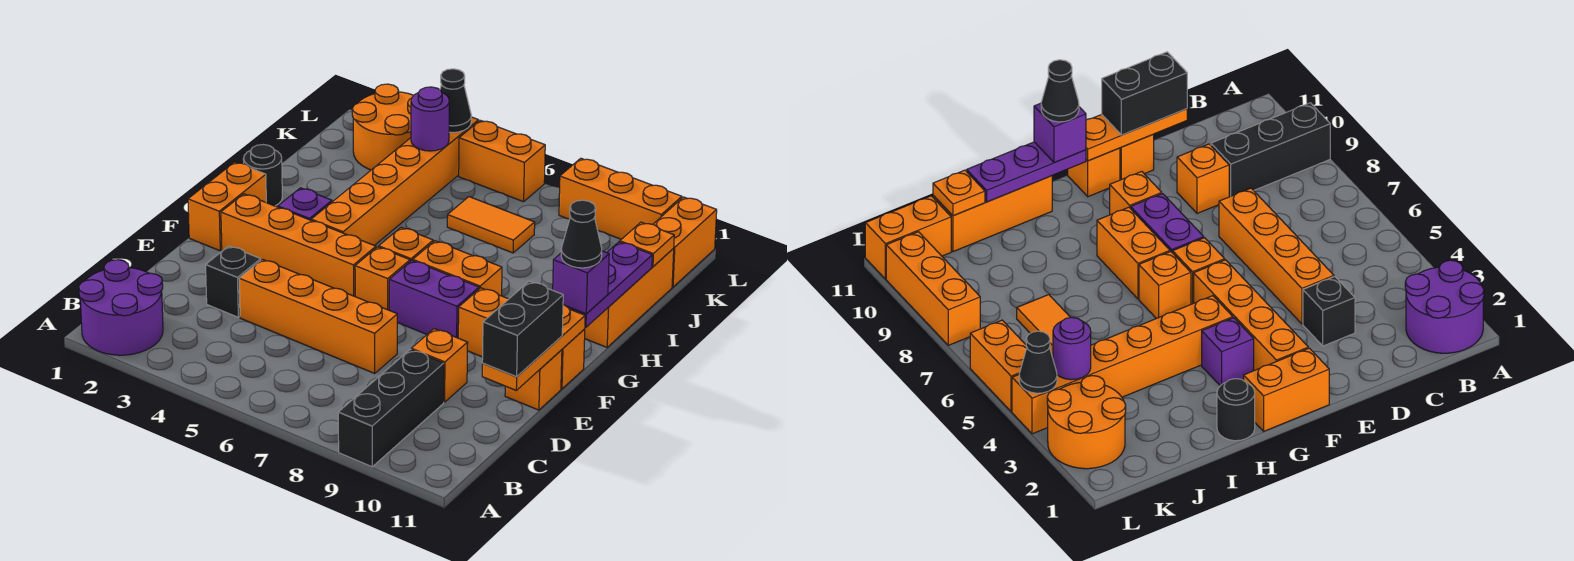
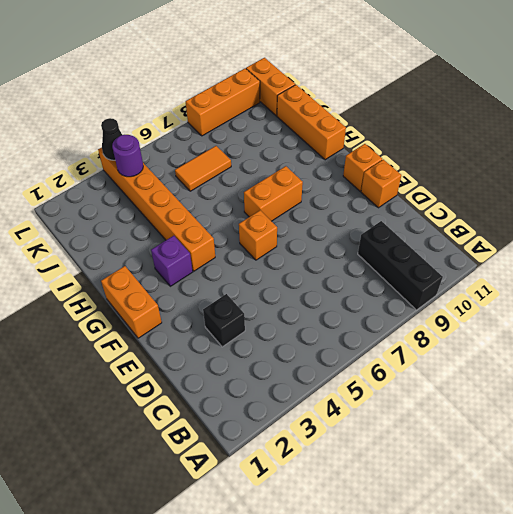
none -> purple round brick A1:B2 level 1
none -> orange brick D4:D7 level 1
none -> orange brick D9 level 1
none -> orange brick F2:F5 level 1

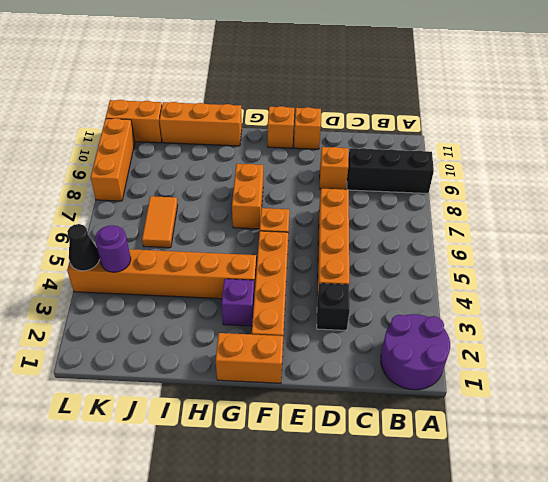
none -> purple brick F7:F8 level 1
none -> orange brick F9 level 1
none -> orange brick G6 level 1
none -> black round brick H1 level 1

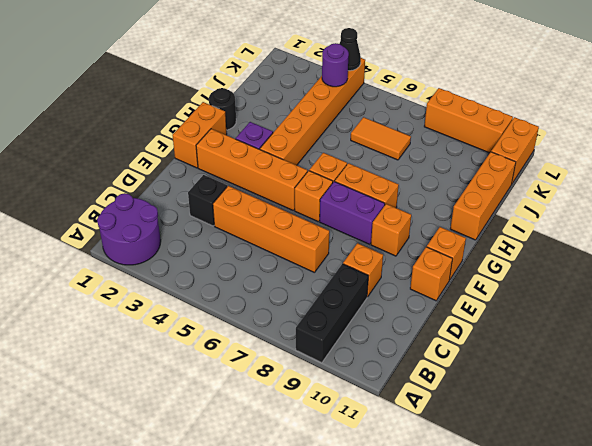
none -> orange round brick K2:L3 level 1
none -> orange brick L5:L6 level 1
none -> orange plate D11:F11 level 2
none -> purple plate G11:I11 level 2

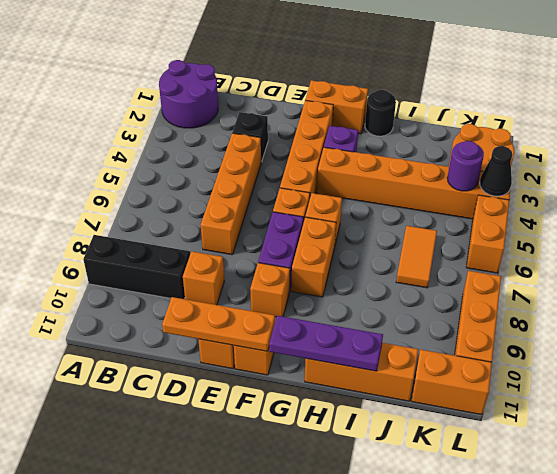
none -> orange plate J11 level 2
none -> black brick D11:E11 level 3
none -> purple brick G11 level 3
none -> black cone G11 level 4

